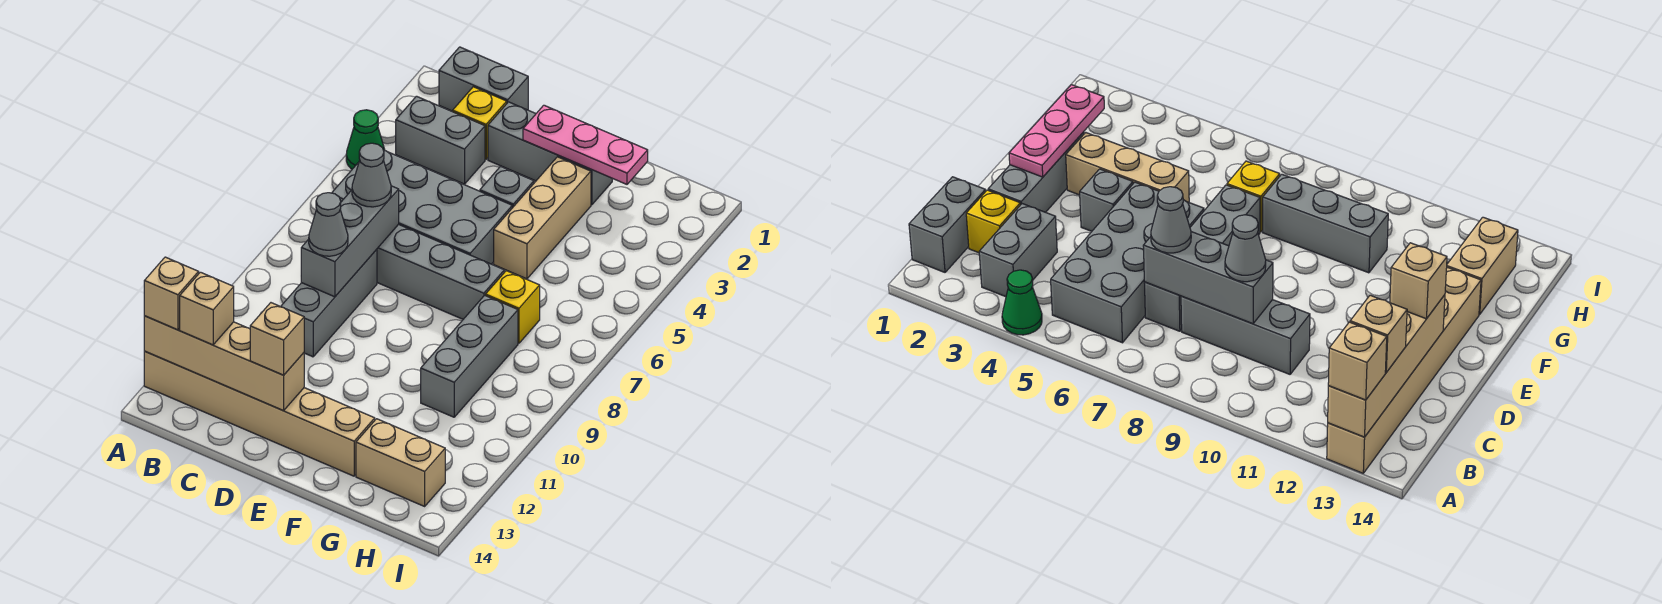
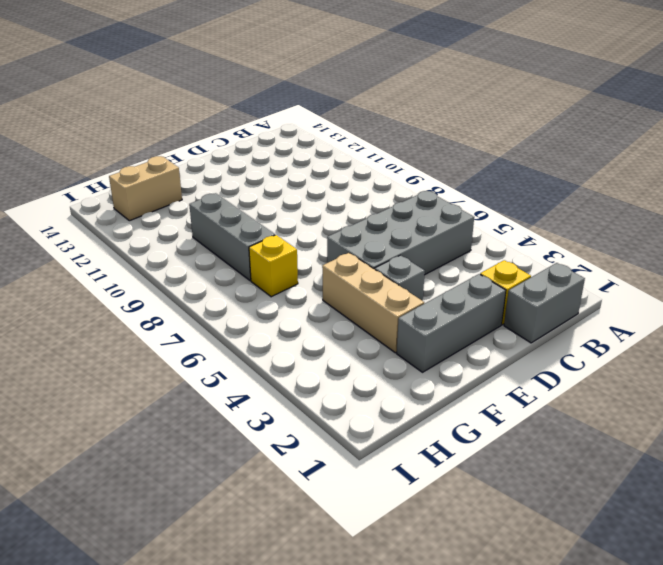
none -> green cone A4 level 1
none -> tan brick A13:F13 level 1
none -> grey brick B3:C3 level 1

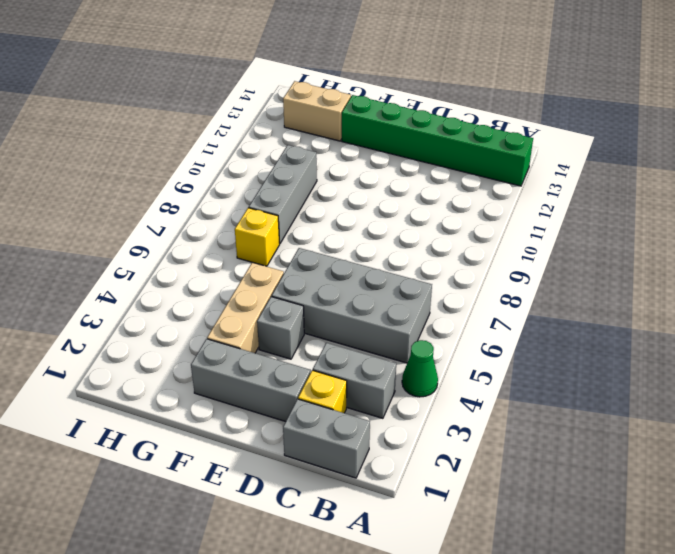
green brick A13:F13 level 1 -> tan brick A13:F13 level 1
none -> grey brick C7:F7 level 1
none -> grey brick C8:C10 level 1
none -> tan brick A13:D13 level 2

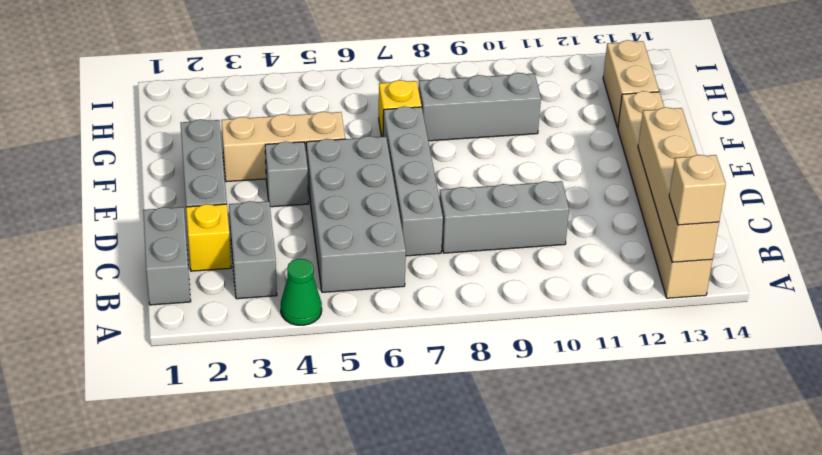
none -> grey brick C7:C9 level 2
none -> pink plate E2:G2 level 2
none -> tan brick B13 level 3

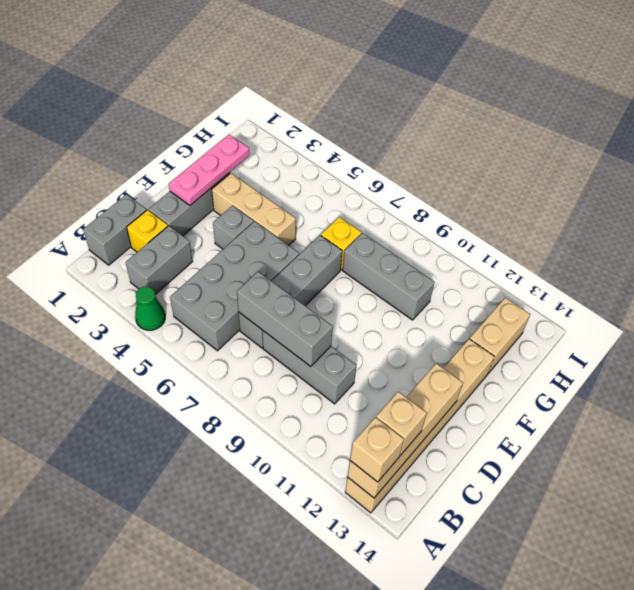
none -> grey cone C7 level 3
none -> grey cone C9 level 3
none -> tan brick D13 level 3

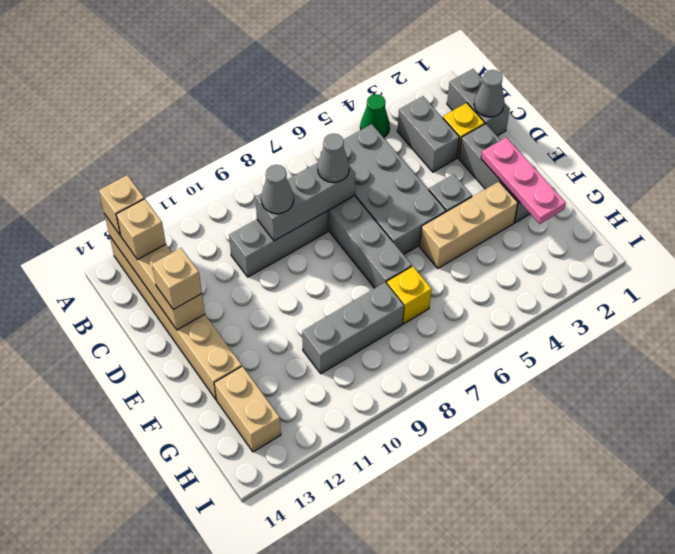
grey cone C1 level 2 -> none

